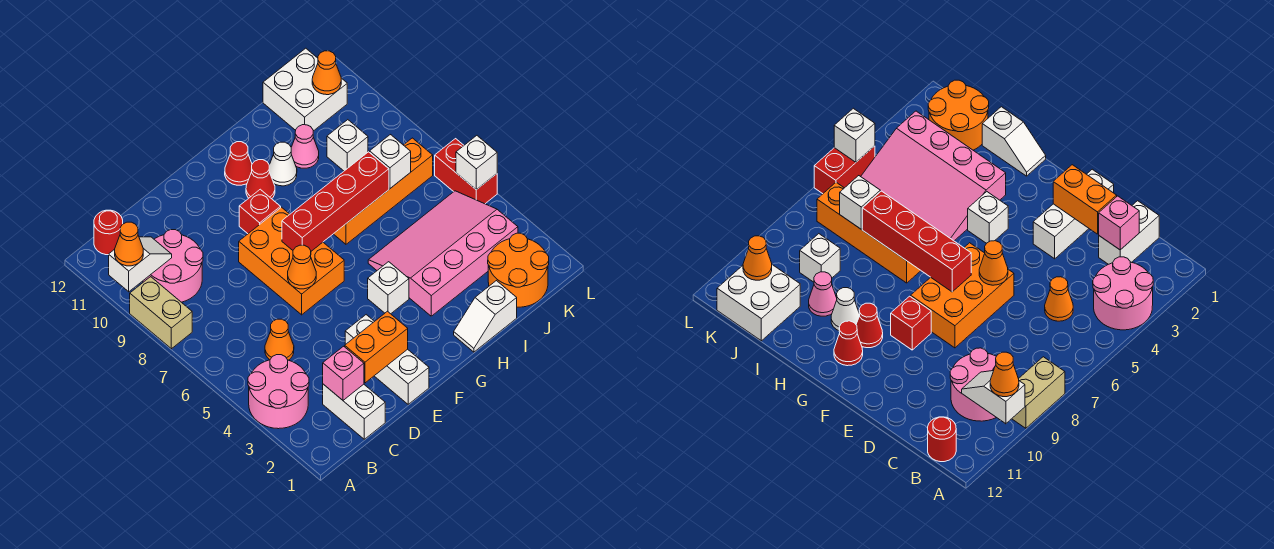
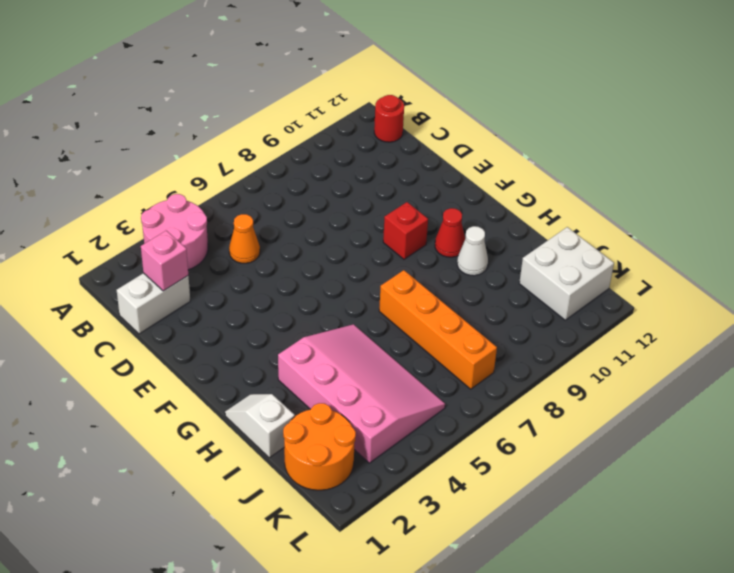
none -> tan brick A8:A9 level 1
none -> pink round brick B9:C10 level 1
none -> white brick E1:E3 level 1
none -> orange brick E6:F8 level 1

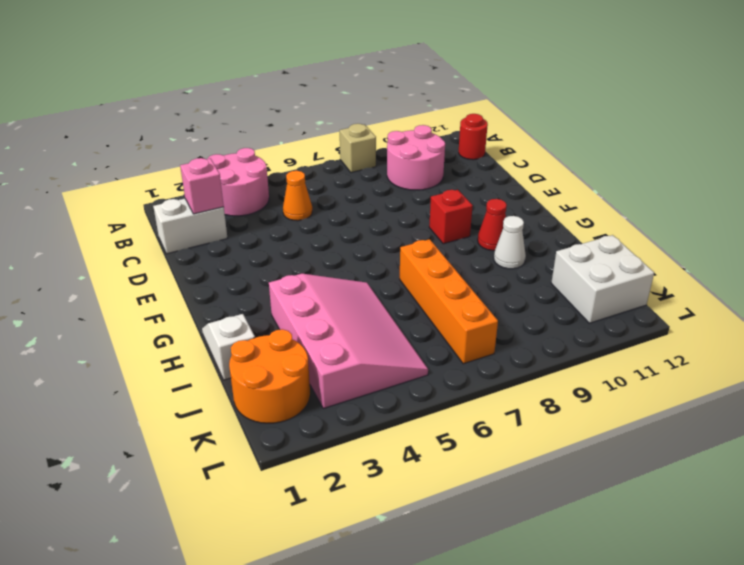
tan brick A8 level 1 -> tan brick A8:A9 level 1
none -> white brick E1:E3 level 1
none -> orange brick E6:F8 level 1
none -> white brick G4 level 1
none -> red cone G11 level 1

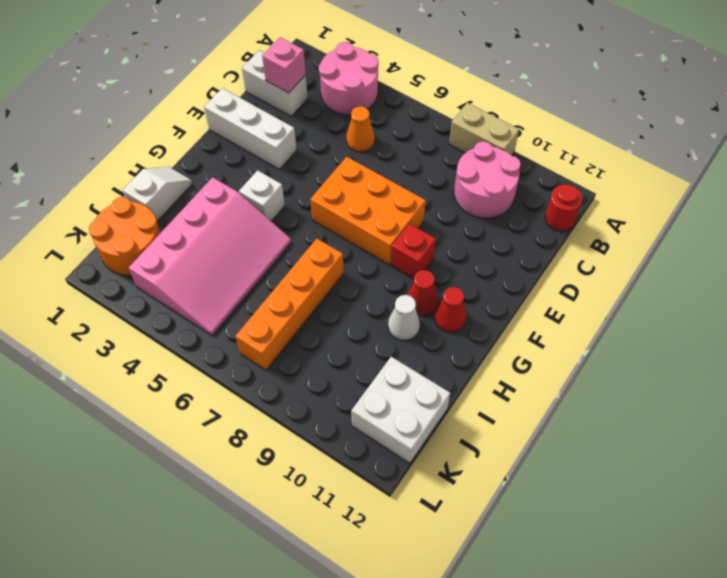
none -> pink cone I10 level 1
none -> white brick J9 level 1
none -> red brick L5:L6 level 1
none -> white slope A10:B10 level 2 top A

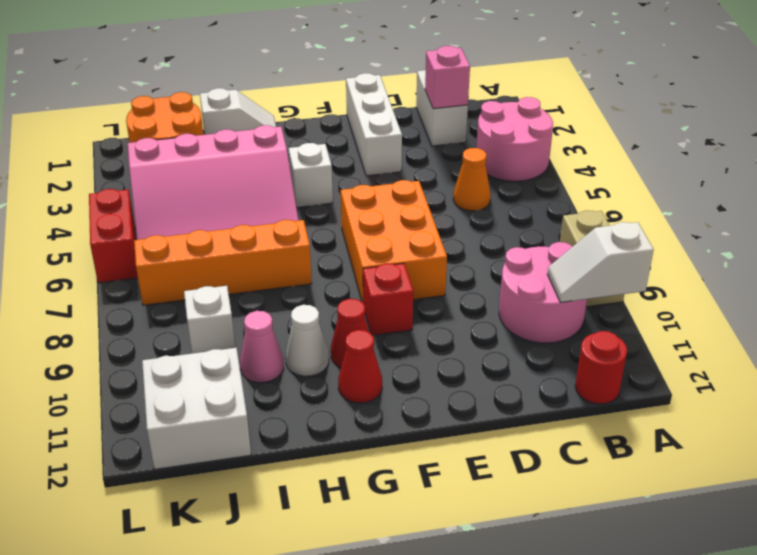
none -> orange brick D2:E2 level 2
none -> orange cone E6 level 2
none -> red brick F7:I7 level 2
none -> white brick J7 level 2

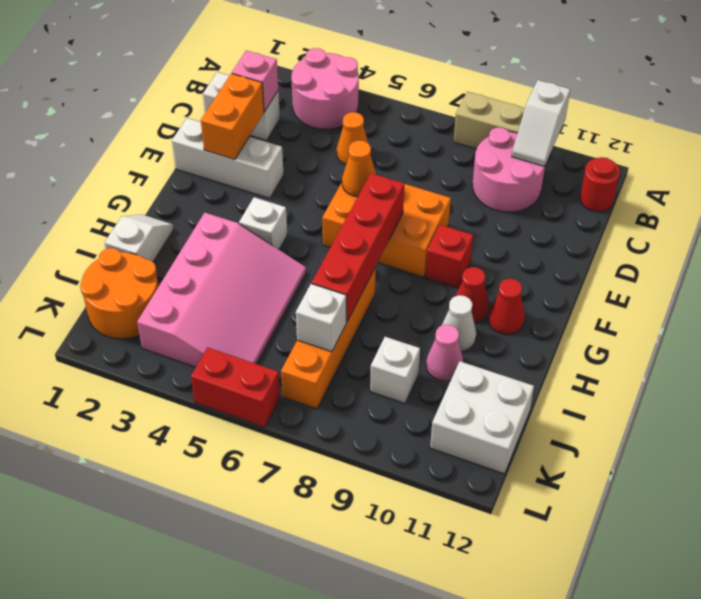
none -> orange cone K11 level 2
none -> white brick L5 level 2
none -> orange cone A10 level 3

